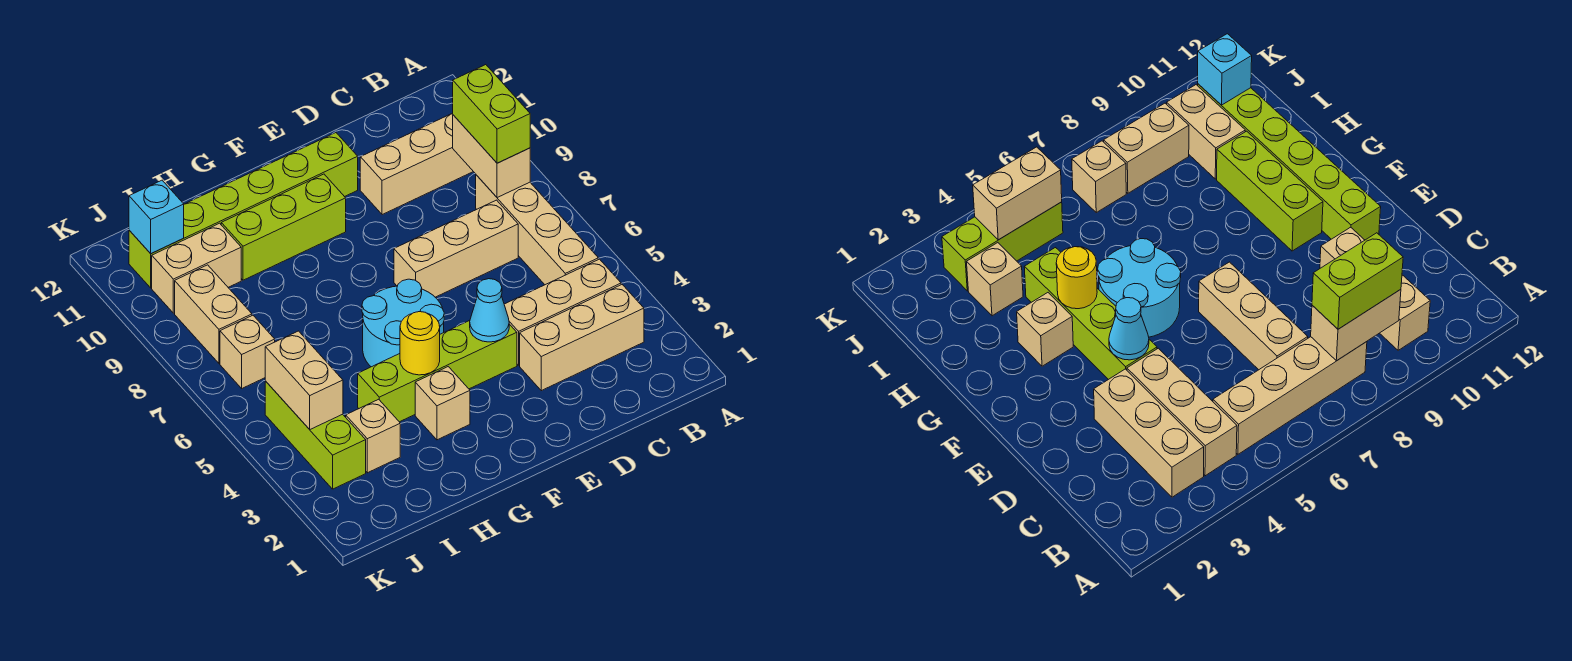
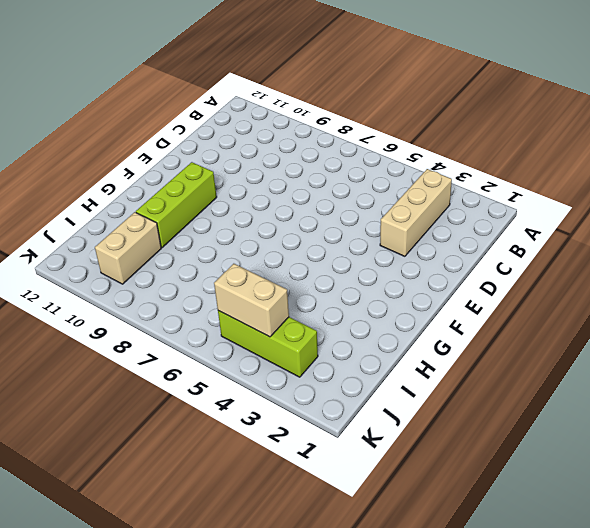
none -> tan brick B4:D4 level 1
none -> tan brick B5:B8 level 1
none -> tan brick B10:D10 level 1

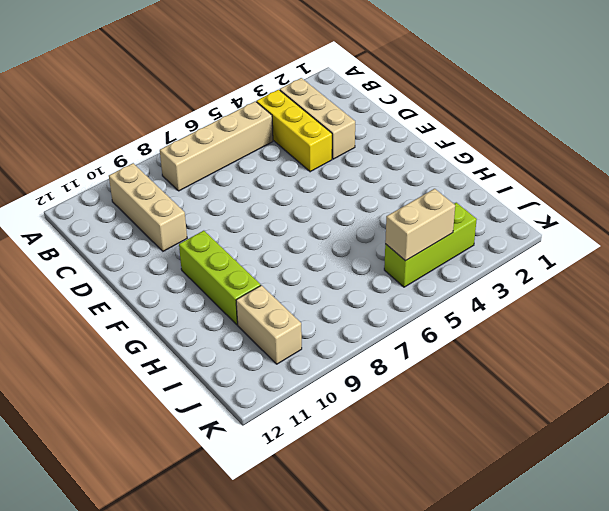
yellow brick B4:D4 level 1 -> tan brick B4:D4 level 1
none -> tan brick C7:E7 level 1
none -> lime brick E4:H4 level 1
none -> lime brick E11:J11 level 1

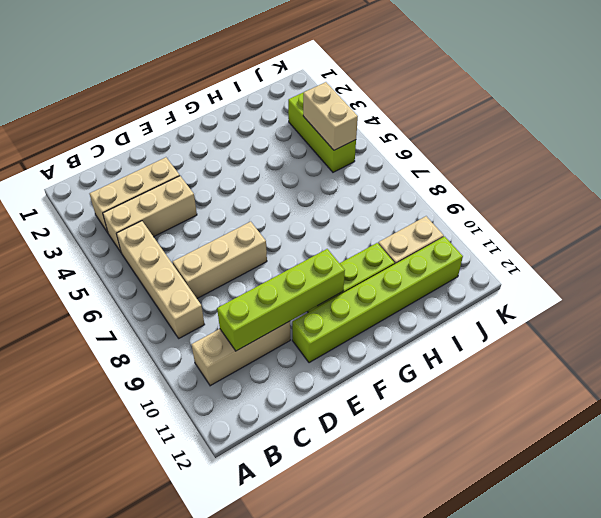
lime brick C10:F10 level 2 -> lime brick E4:H4 level 1
none -> cyan round brick F5:G6 level 1
none -> tan brick G3 level 1
none -> tan brick I3 level 1

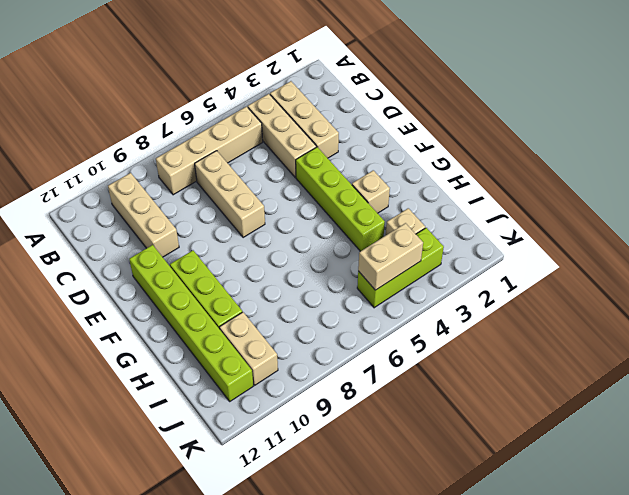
none -> cyan round brick F5:G6 level 1
none -> tan brick J7 level 1
none -> tan brick J8:J9 level 1

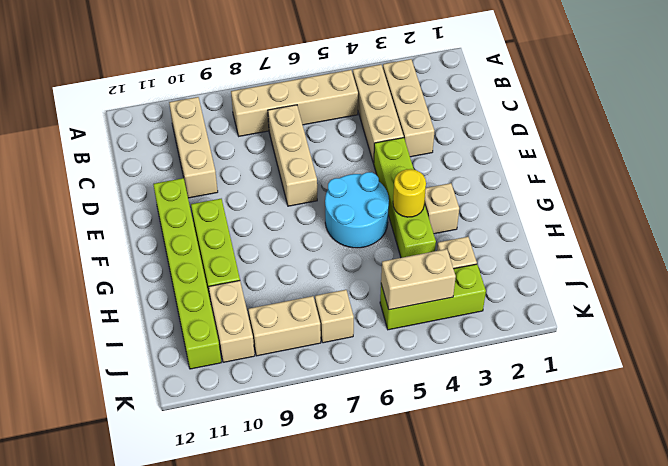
none -> tan brick B8:B9 level 2
none -> cyan cone E4 level 2
none -> cyan brick J11 level 2

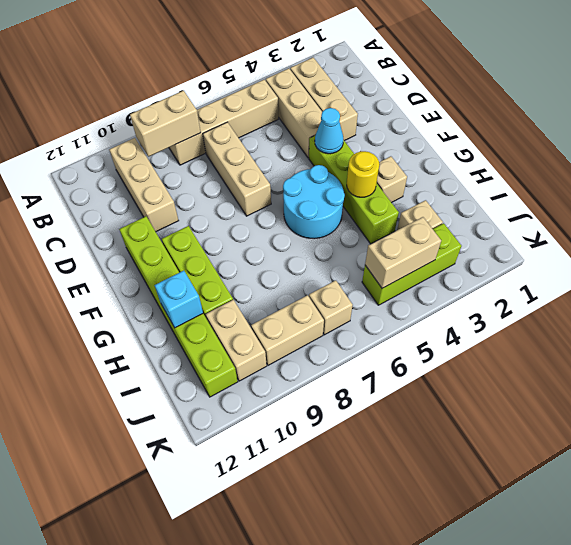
cyan brick H11 level 2 -> cyan brick J11 level 2
none -> lime brick B8:B9 level 3

